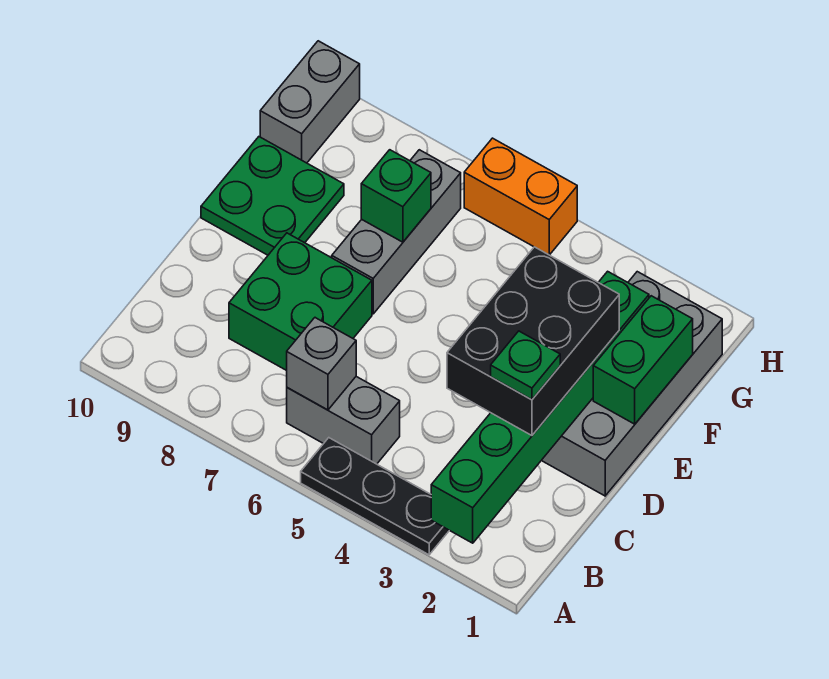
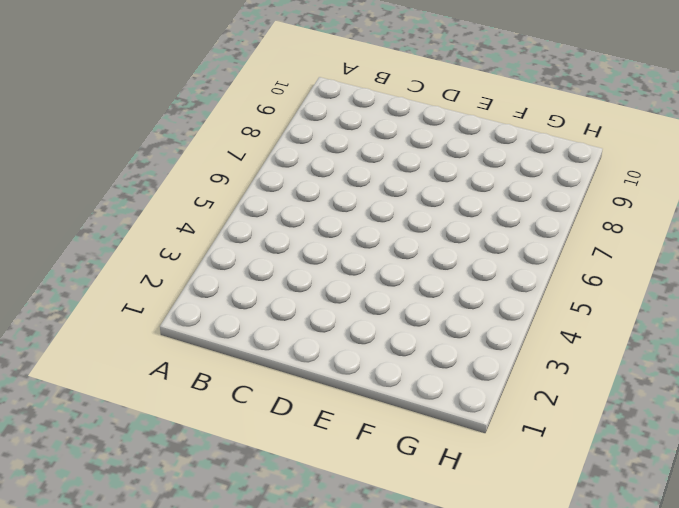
none -> black plate A3:A5 level 1
none -> grey brick B5:B6 level 1
none -> green brick C7:D8 level 1

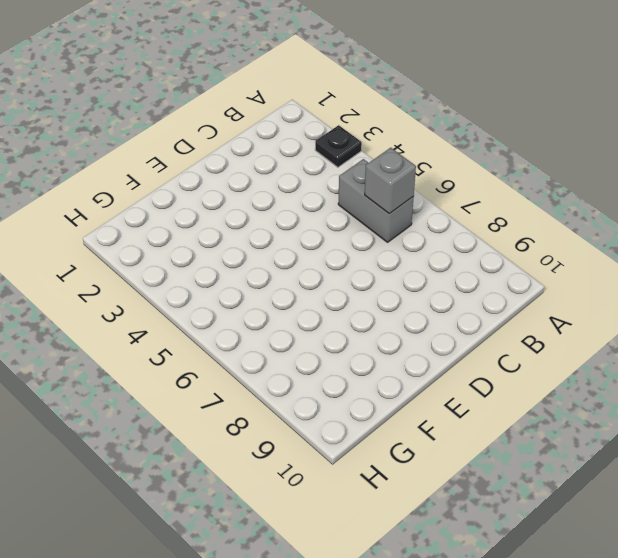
black plate A3 level 1 -> black plate A3:A5 level 1
none -> green brick C7:D8 level 1
none -> grey brick D1:G2 level 1
none -> grey brick E7:G7 level 1

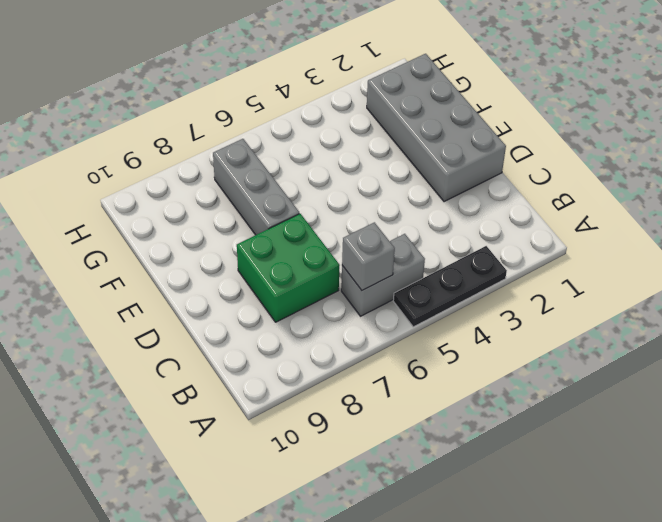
none -> green plate E9:F10 level 1
none -> grey brick G10:H10 level 1
none -> orange brick H5:H6 level 1

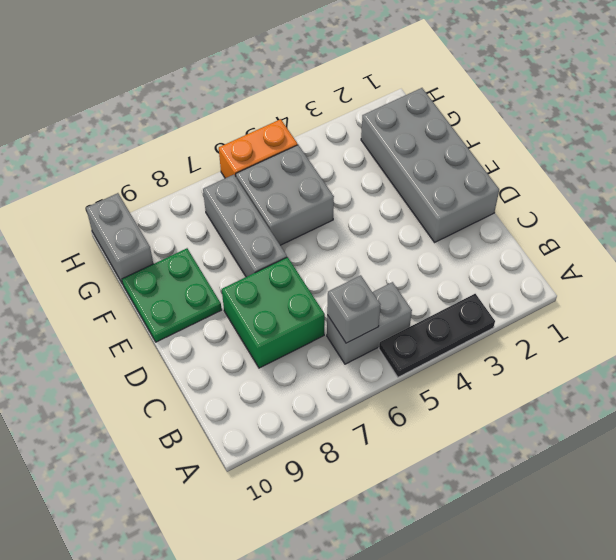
grey brick F5:G6 level 1 -> none
none -> green brick A2:F2 level 2
none -> green brick E1:F1 level 2
none -> green brick F7 level 2

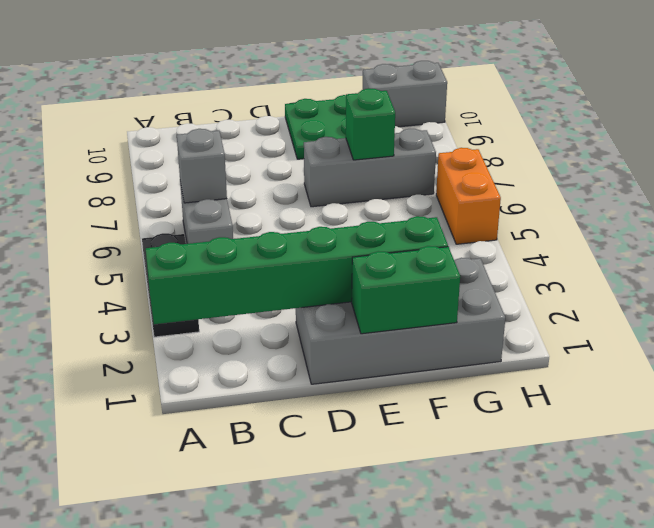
none -> green brick C7:D8 level 1
none -> black brick C2:E3 level 3
none -> green plate C2 level 4

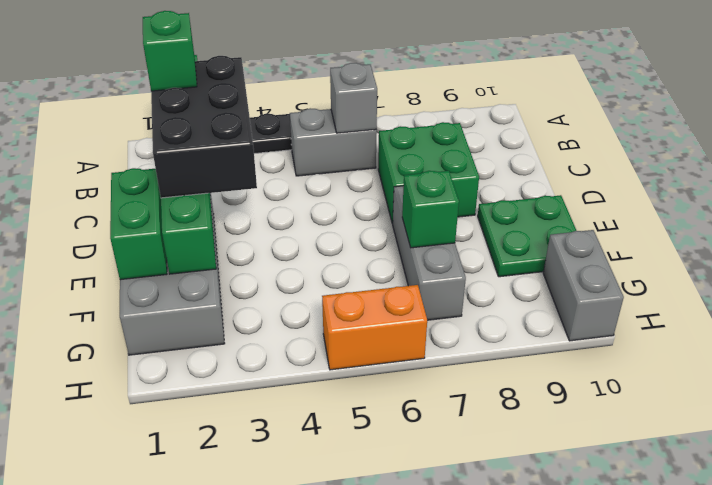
green brick C2 level 4 -> green plate C2 level 4

